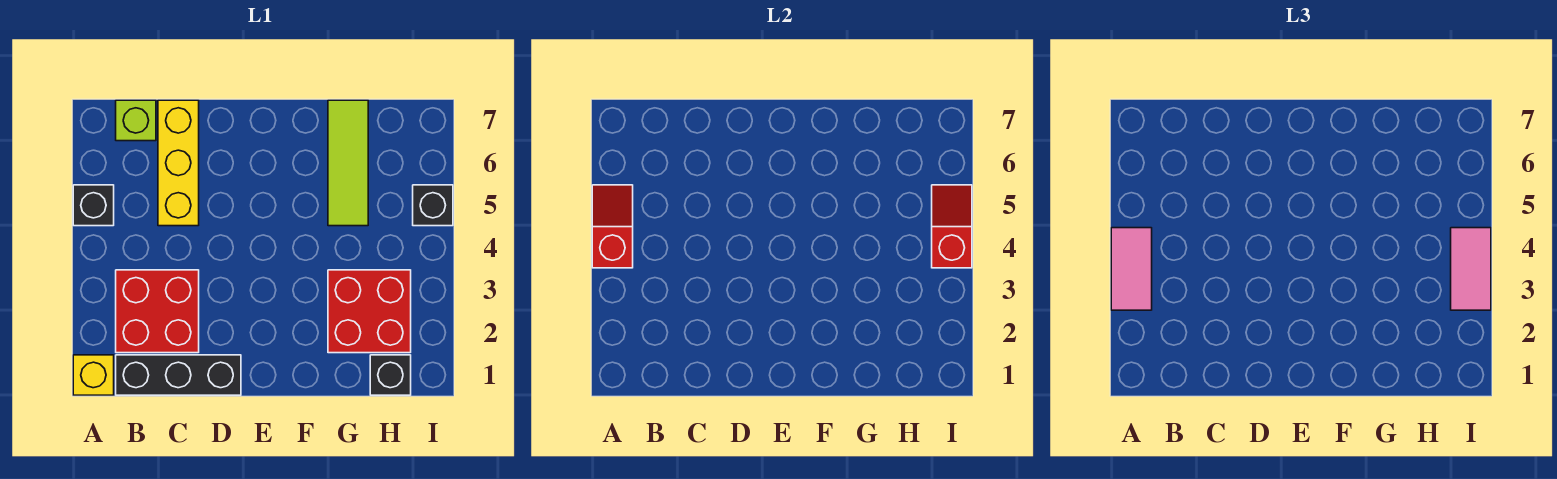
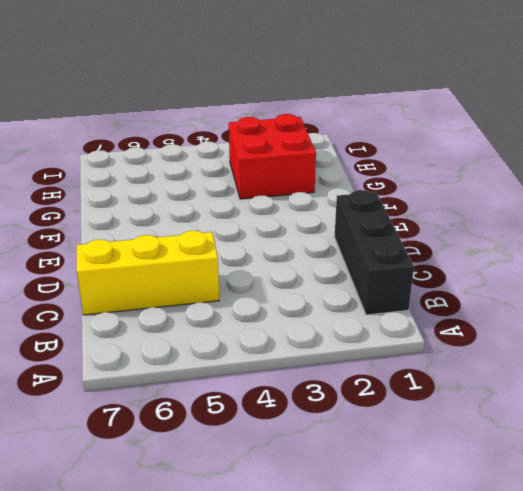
none -> yellow brick A1 level 1
none -> black brick A5 level 1
none -> red brick B2:C3 level 1

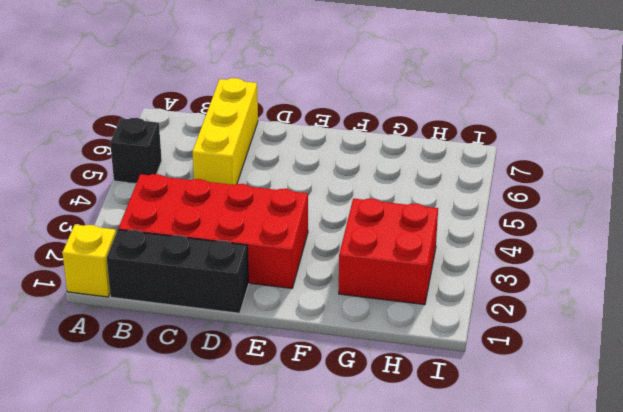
red brick B2:E3 level 1 -> red brick B2:C3 level 1
none -> lime brick B7 level 1
none -> lime tile G5:G7 level 1
none -> black brick H1 level 1

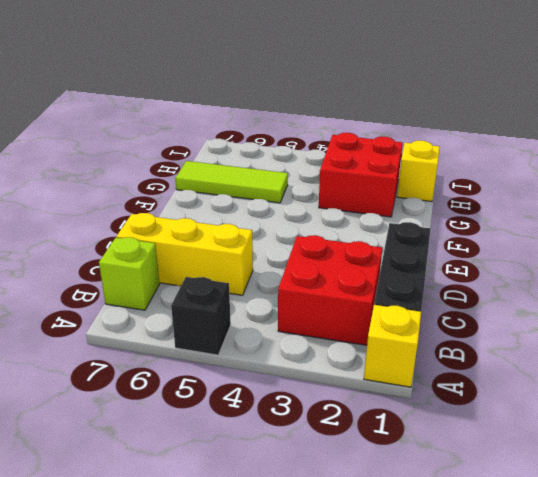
yellow brick H1 level 1 -> black brick H1 level 1
none -> black brick I5 level 1
none -> red slope A4:A5 level 2 top 4
none -> red slope I4:I5 level 2 top 4

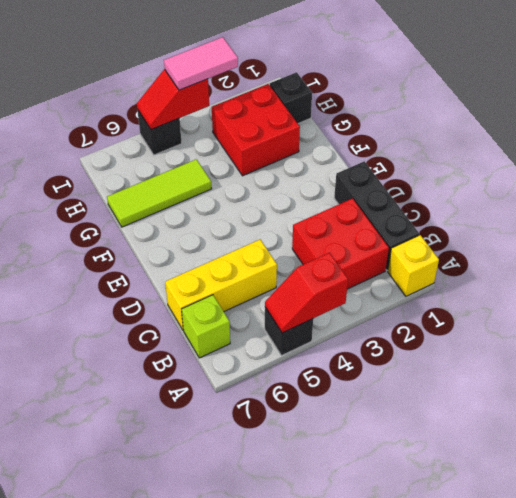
none -> pink tile A3:A4 level 3

